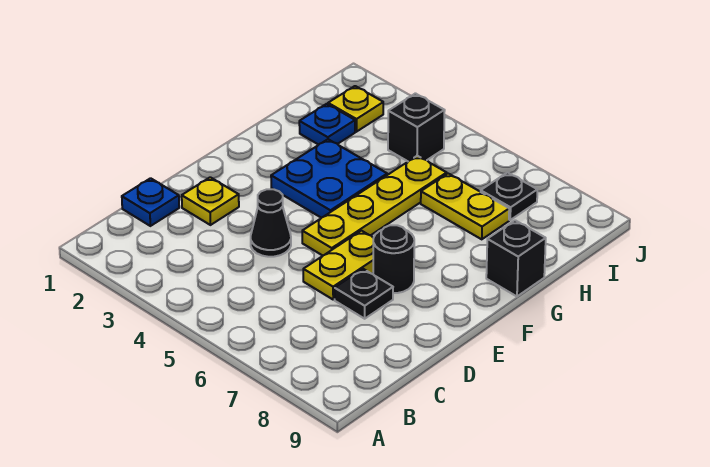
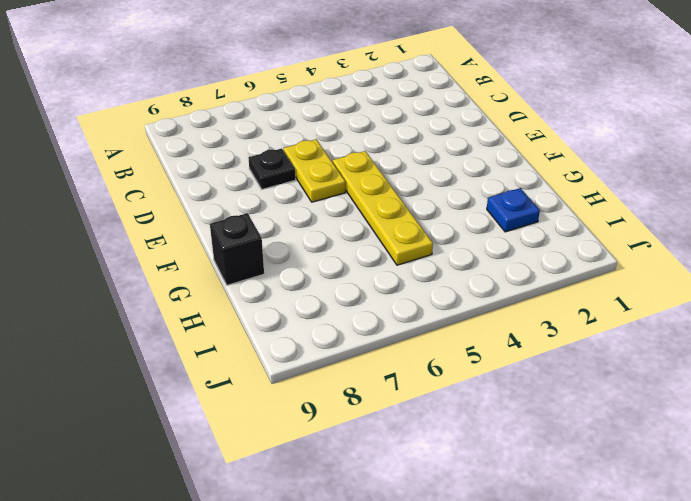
none -> blue plate C1 level 1
none -> yellow plate D2 level 1
none -> black cone D4 level 1

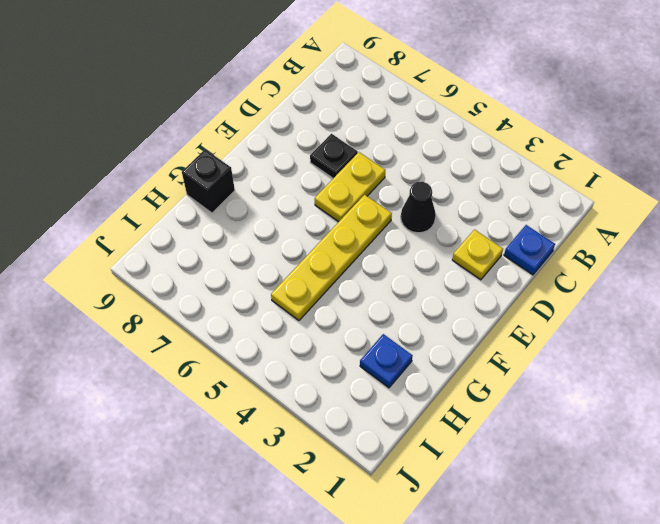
none -> black round brick E7 level 1
none -> blue plate F3:G4 level 1
none -> yellow plate H6:H7 level 1

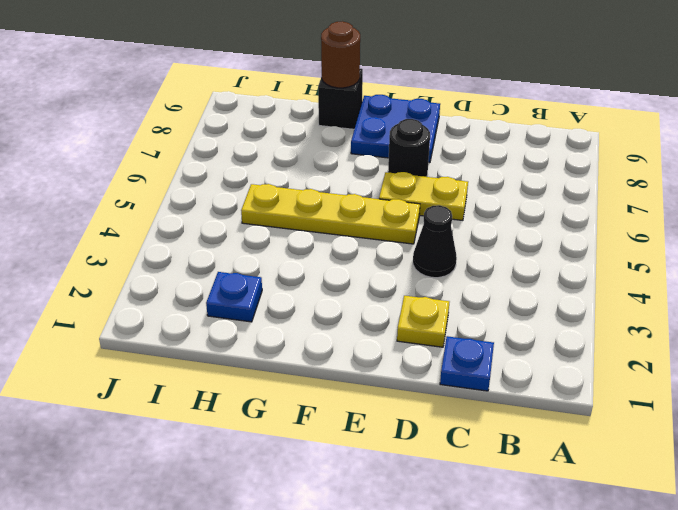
blue plate E8:F9 level 1 -> blue plate F3:G4 level 1
brown round brick G9 level 2 -> none
none -> black plate D7 level 1
none -> yellow plate H6:H7 level 1
none -> yellow plate I2 level 1

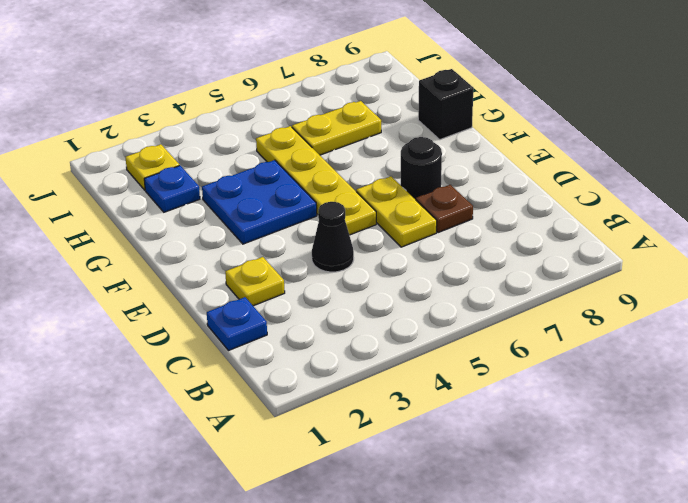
brown plate D7 level 1 -> black plate D7 level 1
none -> black brick I4 level 1
none -> black plate I7 level 1

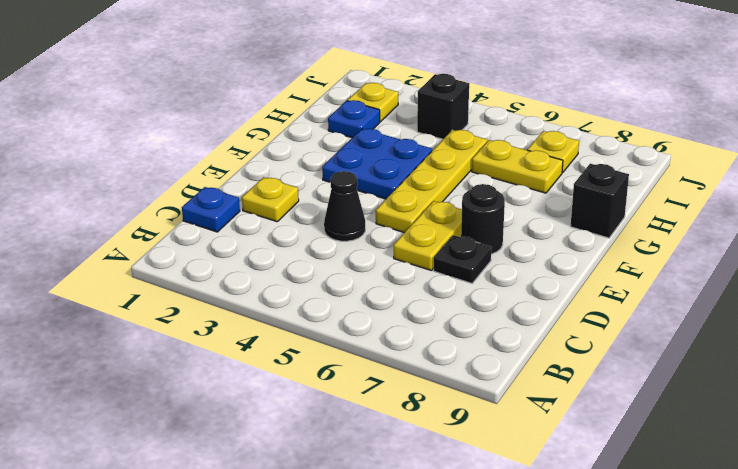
yellow plate I7 level 1 -> black plate I7 level 1

